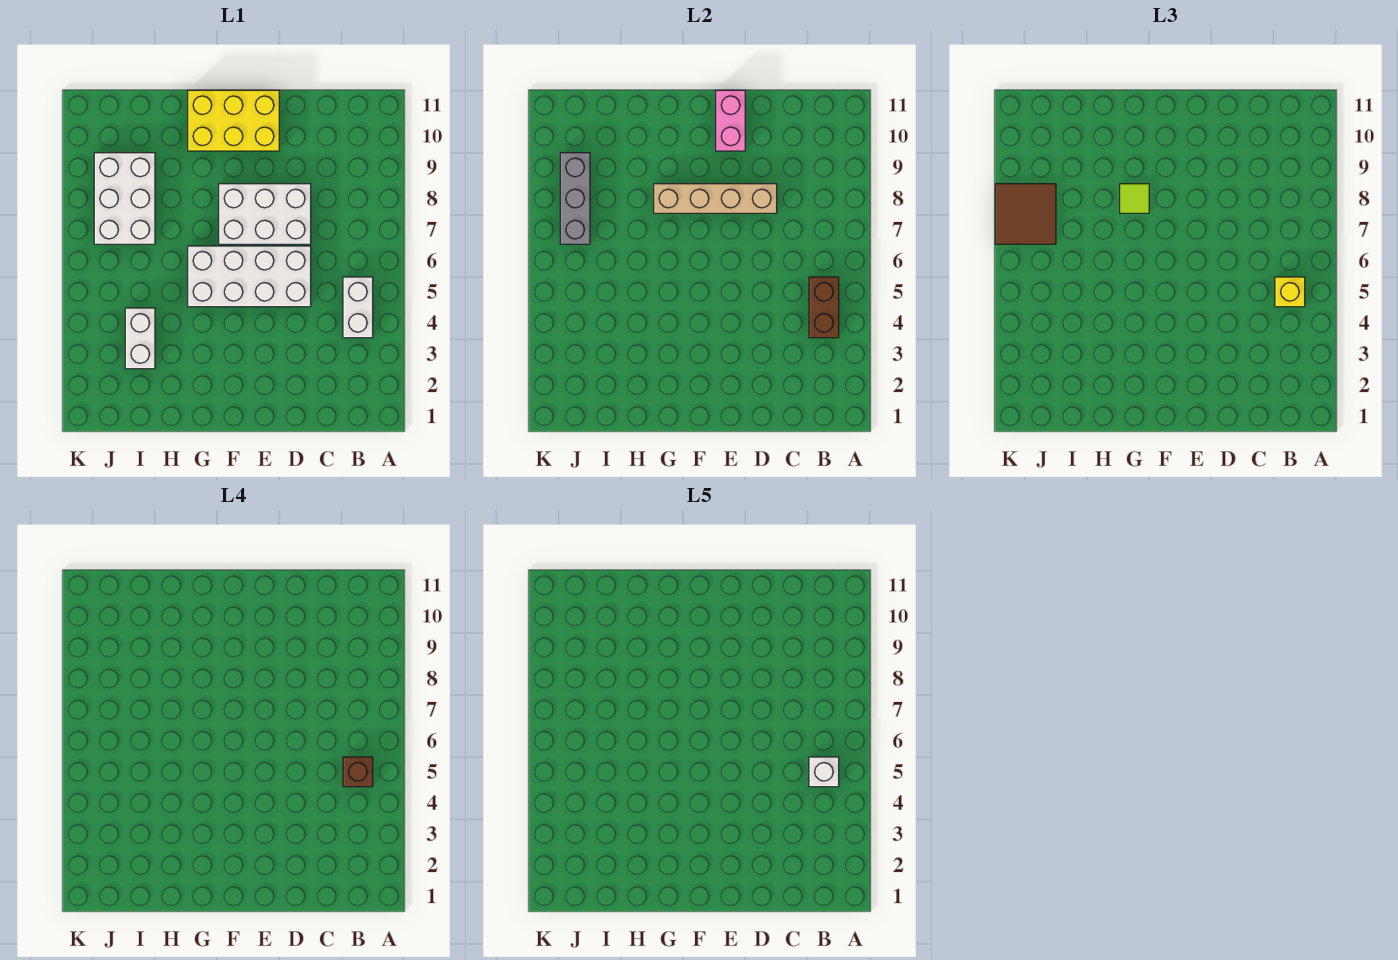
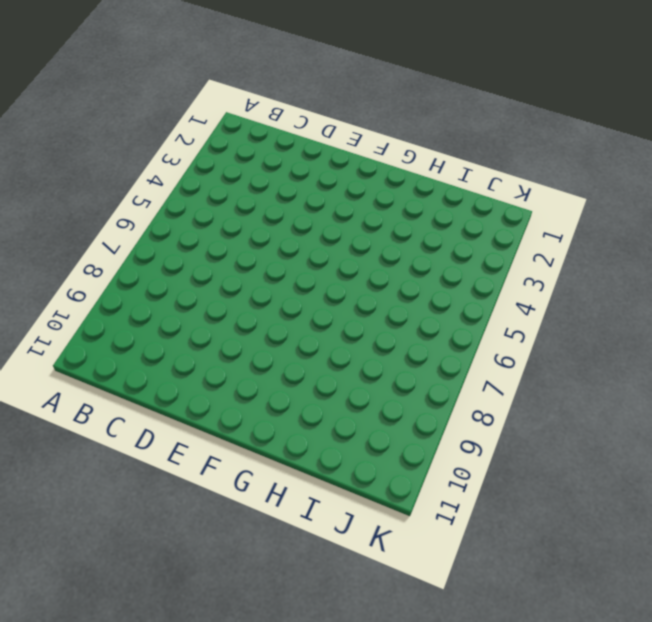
none -> white brick B4:B5 level 1
none -> white brick D5:G6 level 1
none -> white brick D7:F8 level 1

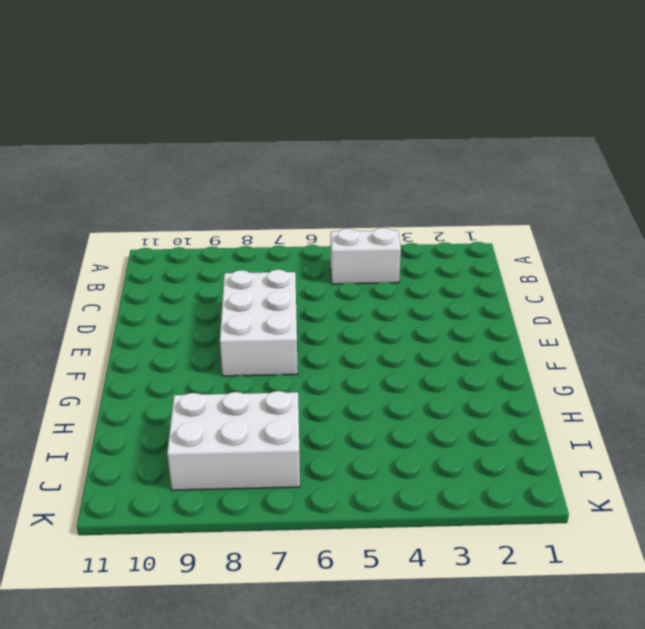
none -> white brick D5:G6 level 1
none -> yellow brick E10:G11 level 1
none -> white brick I3:I4 level 1

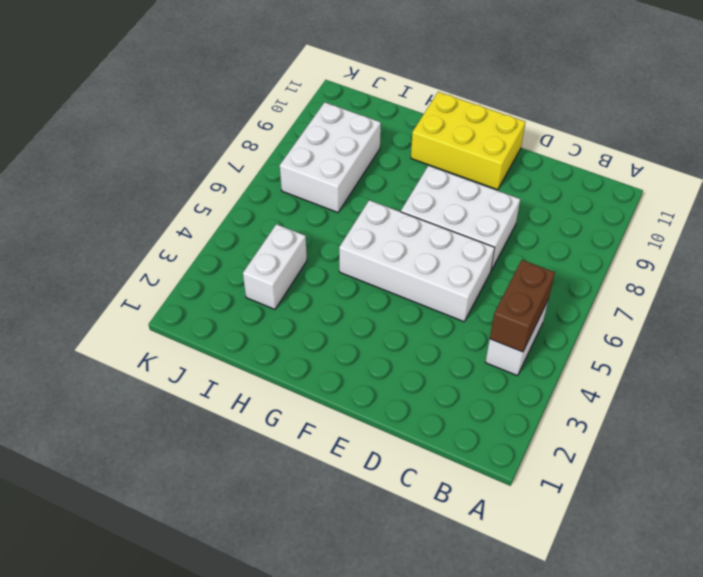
none -> tan brick D8:G8 level 2
none -> pink brick E10:E11 level 2
none -> grey brick J7:J9 level 2

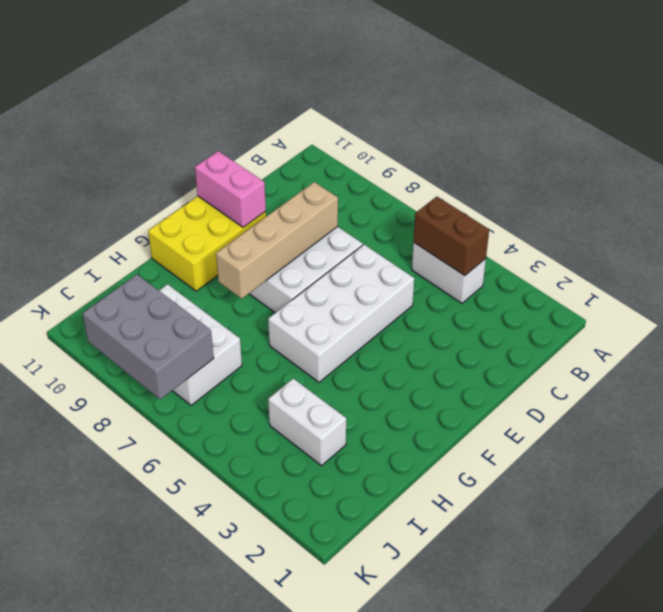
grey brick J7:K9 level 2 -> grey brick J7:J9 level 2
none -> yellow brick B5 level 3
none -> lime tile G8 level 3
none -> brown tile J7:K8 level 3

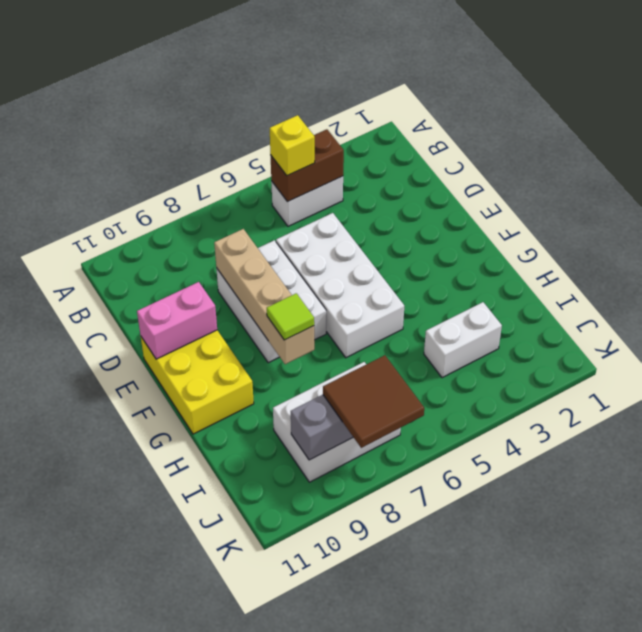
none -> brown brick B5 level 4
none -> white brick B5 level 5

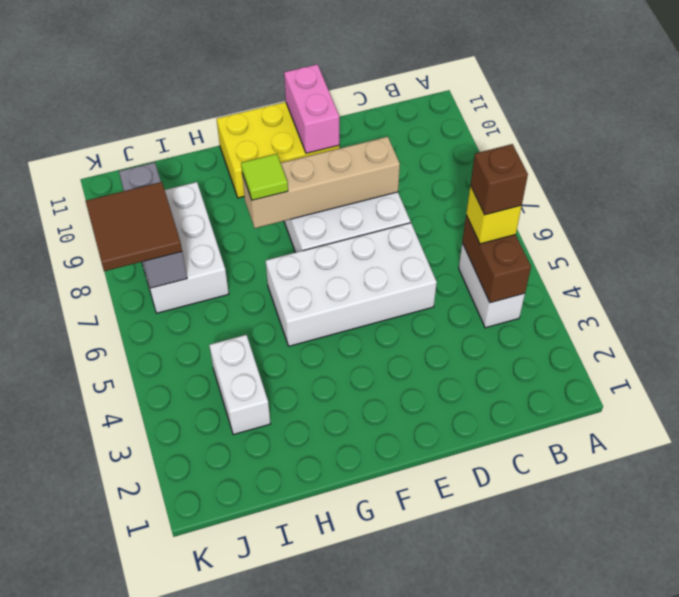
none -> white brick B5 level 5

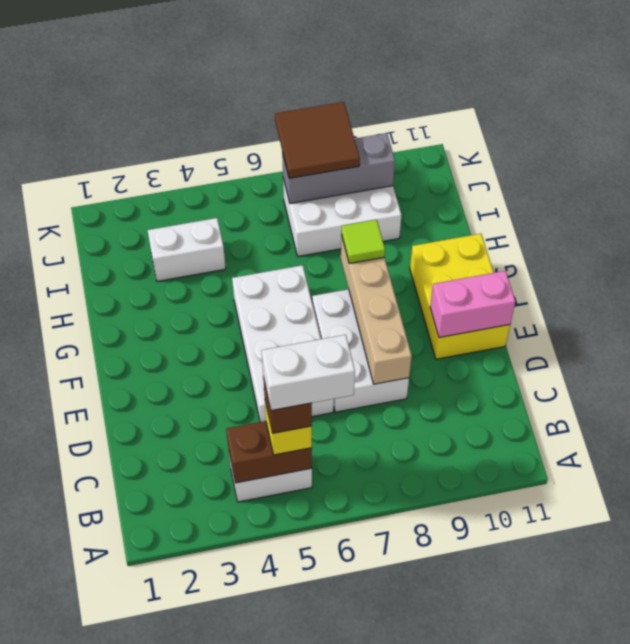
white brick B5:B6 level 5 -> white brick B5 level 5

